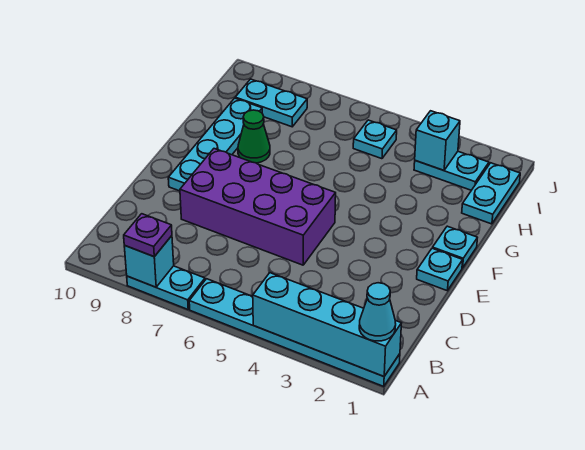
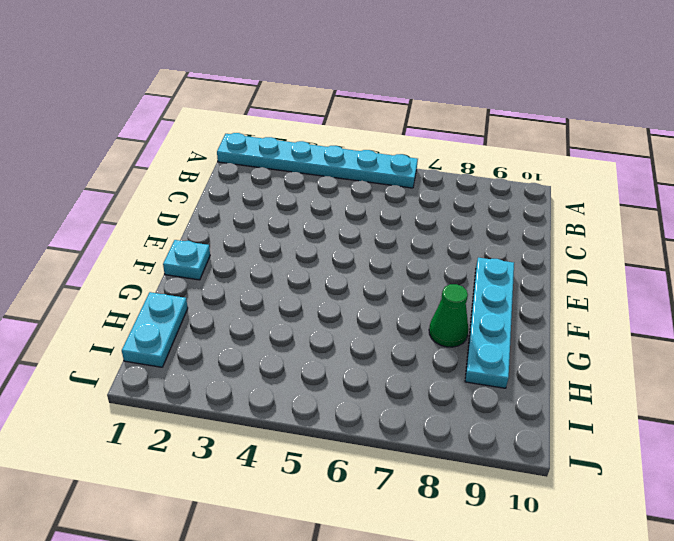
none -> cyan plate A7:A8 level 1
none -> purple brick D5:E8 level 1
none -> cyan plate E1 level 1

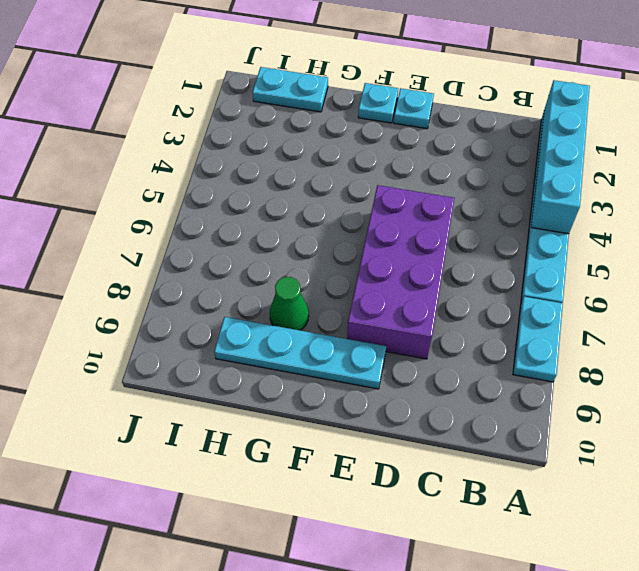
none -> cyan plate I2:I3 level 1
none -> cyan plate I5 level 1
none -> cyan plate I8:I9 level 1

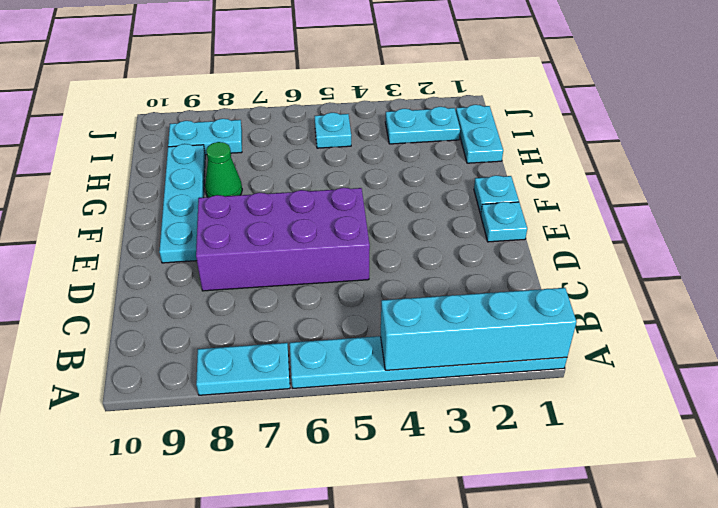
none -> cyan brick A8 level 2
none -> cyan brick I3 level 2
none -> cyan cone A1 level 3

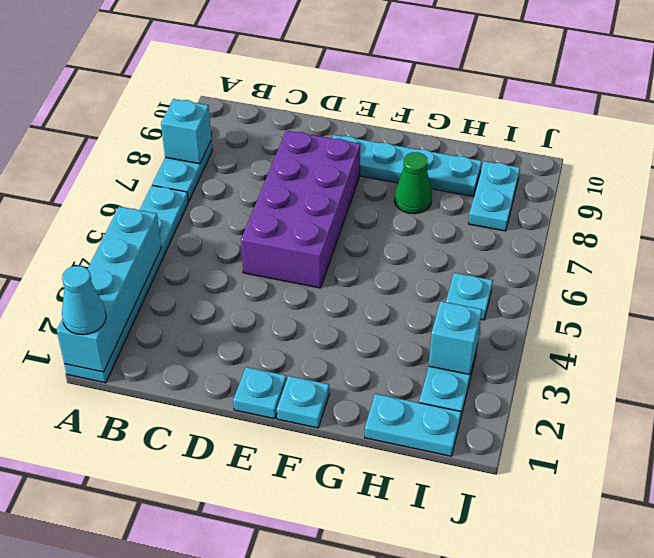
none -> purple plate A8 level 3

